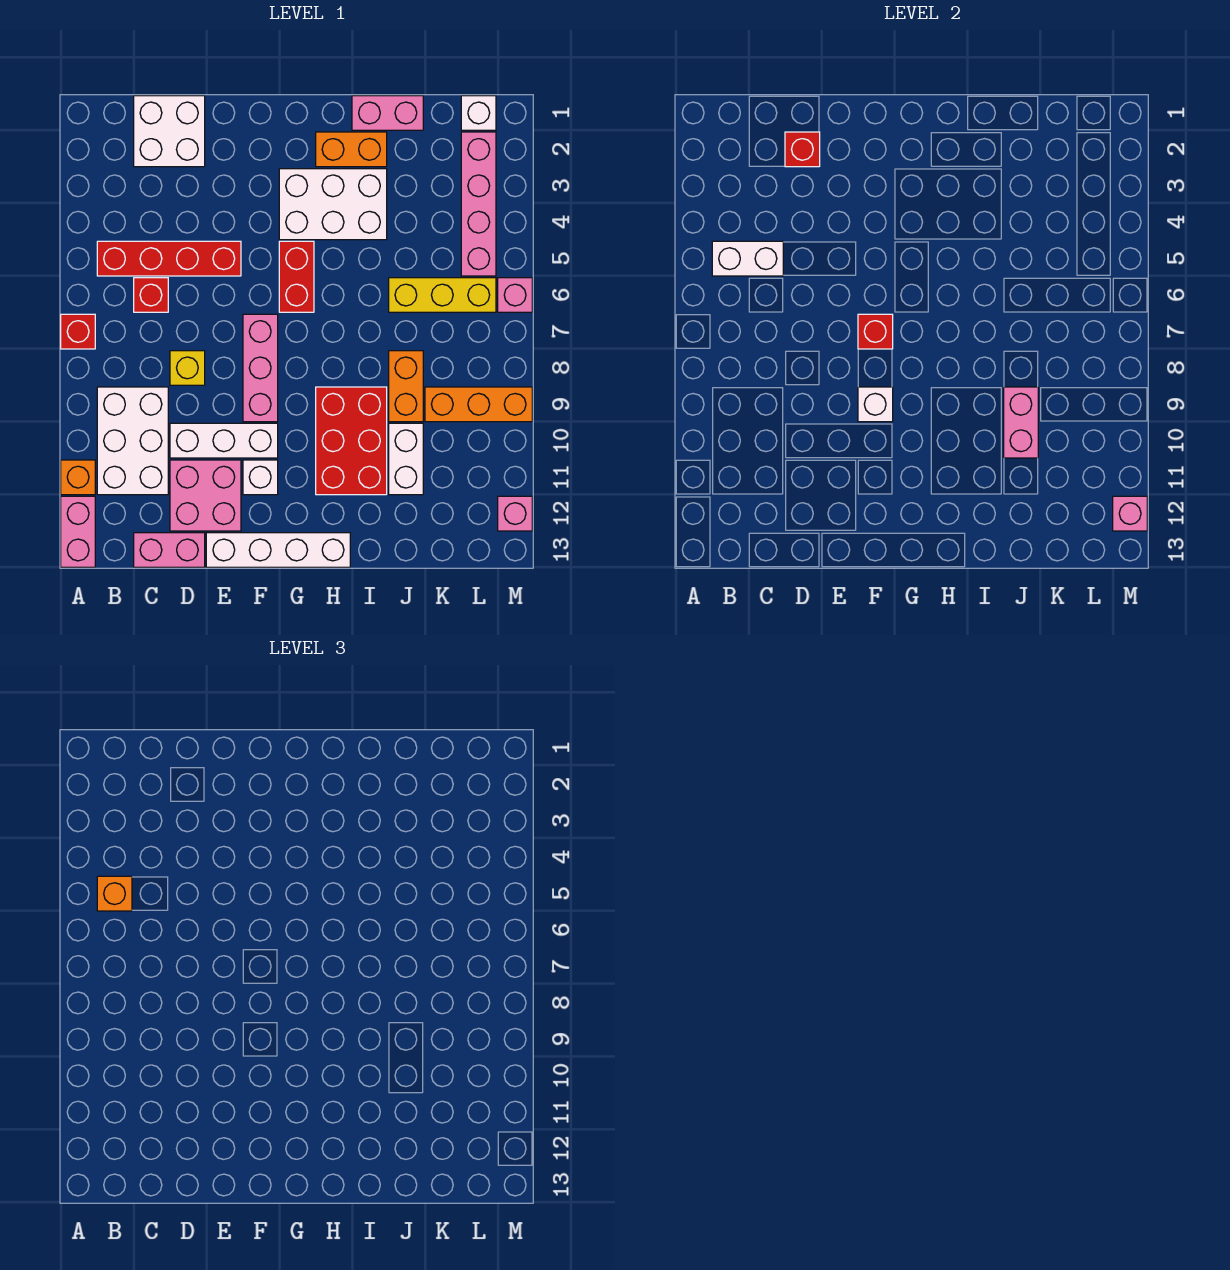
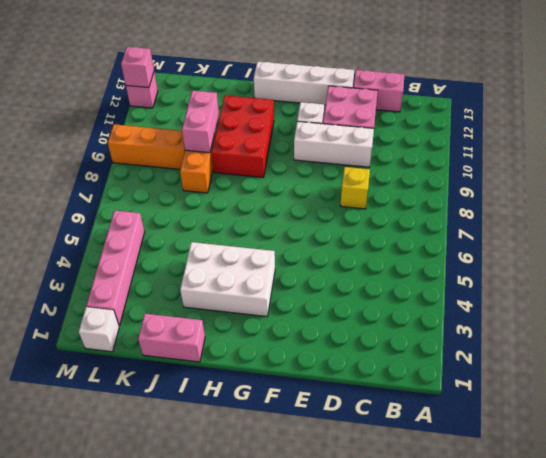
none -> red brick A7 level 1
none -> orange brick A11 level 1
none -> pink brick A12:A13 level 1
none -> red brick B5:E5 level 1

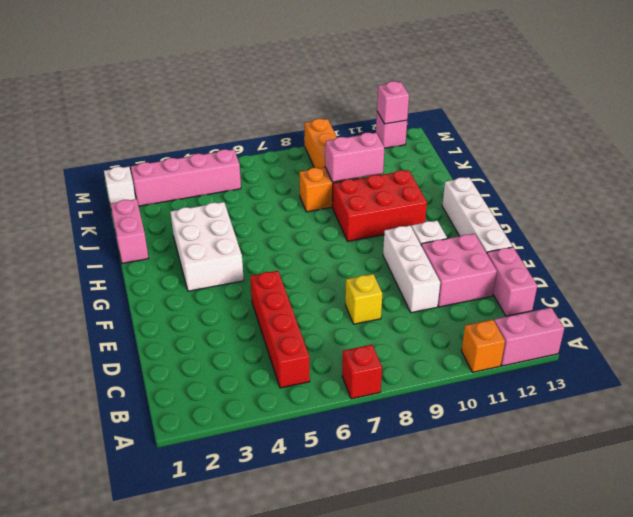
none -> white brick B9:C11 level 1
none -> white brick C1:D2 level 1
none -> red brick C6 level 1
none -> pink brick F7:F9 level 1

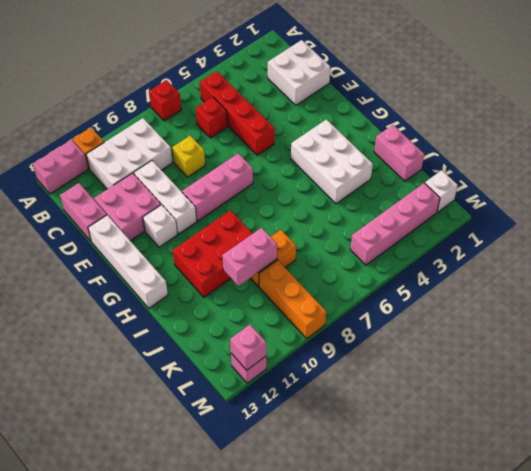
none -> red brick G5:G6 level 1
none -> orange brick H2:I2 level 1
none -> yellow brick J6:L6 level 1
none -> white brick J10:J11 level 1

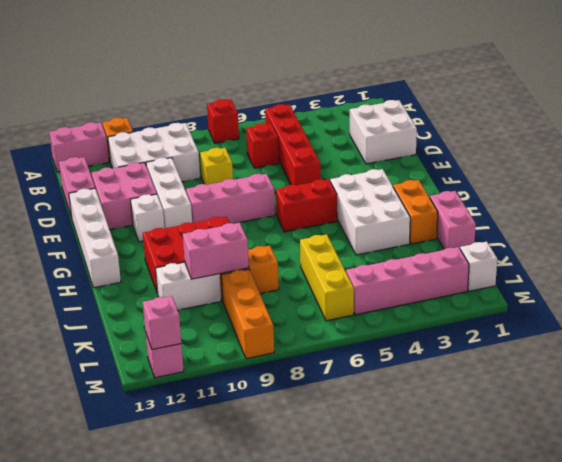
none -> pink brick M6 level 1
none -> white brick B5:C5 level 2
none -> red brick D2 level 2
none -> red brick F7 level 2

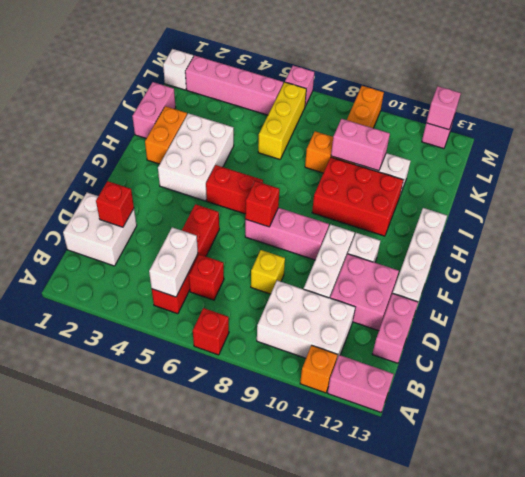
none -> white brick F9 level 2
none -> orange brick B5 level 3

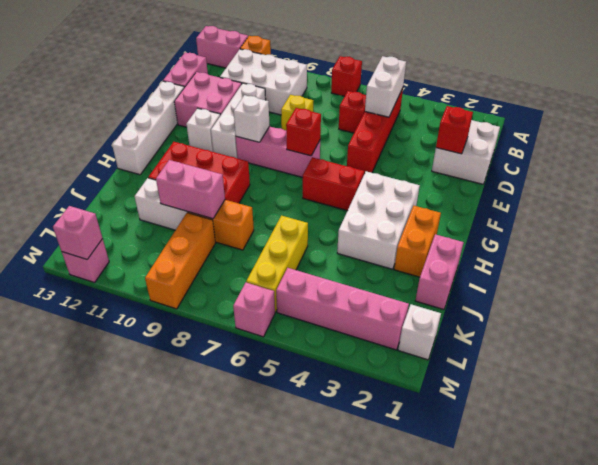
none -> orange brick B5 level 3

